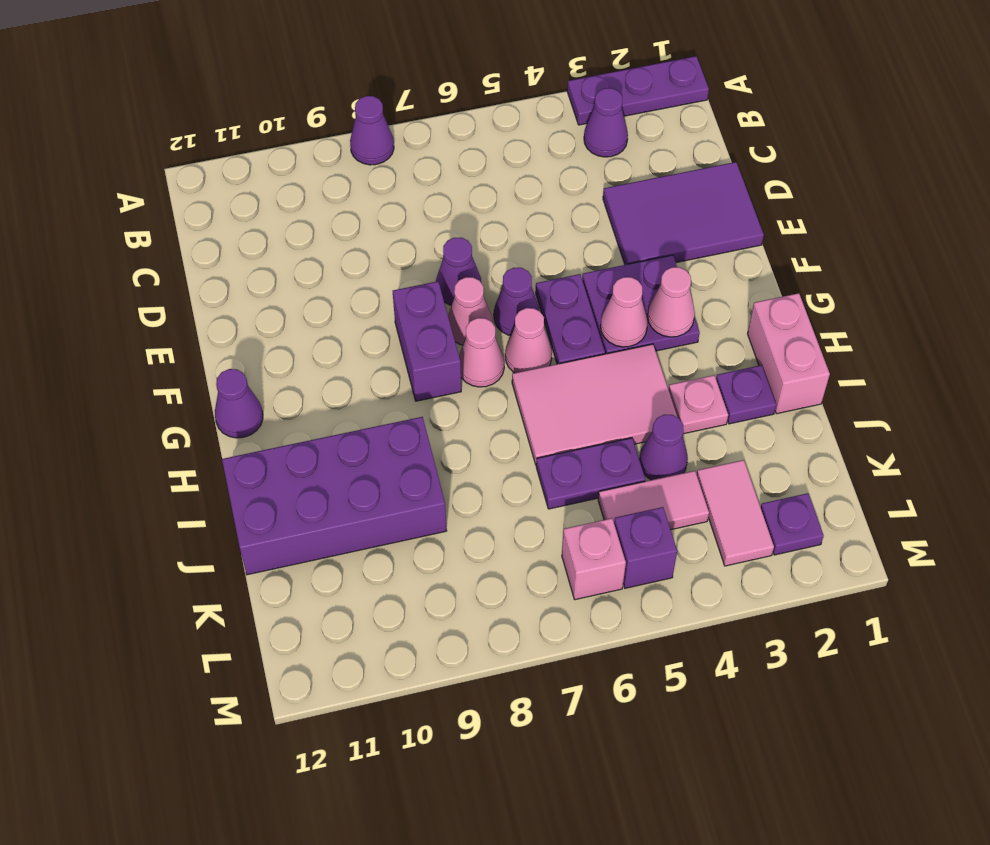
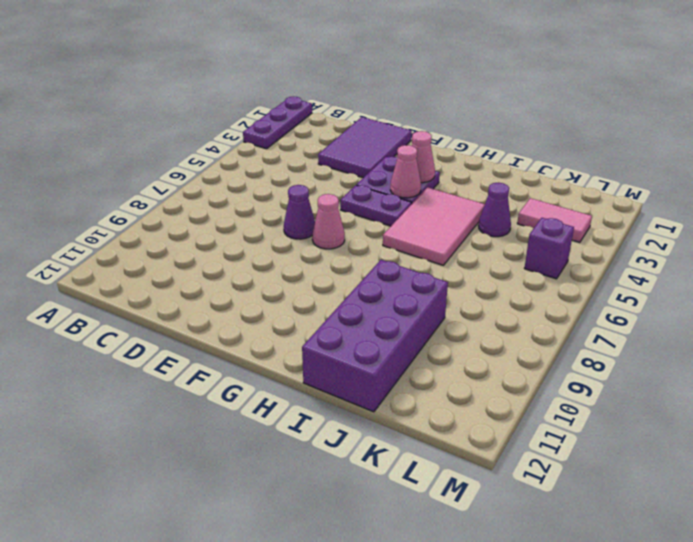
none -> purple cone A8 level 1
none -> purple cone B3 level 1
none -> purple cone F6 level 1

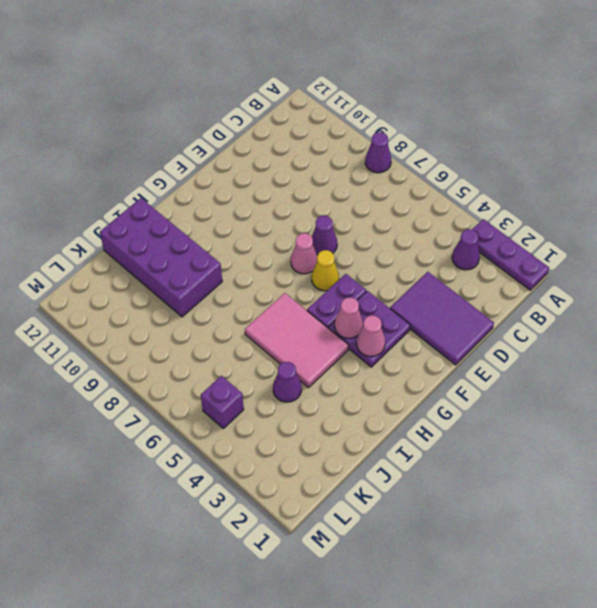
yellow cone F6 level 1 -> purple cone F6 level 1
none -> purple brick F8:G8 level 1
none -> pink cone G6 level 1
none -> pink cone G7 level 1

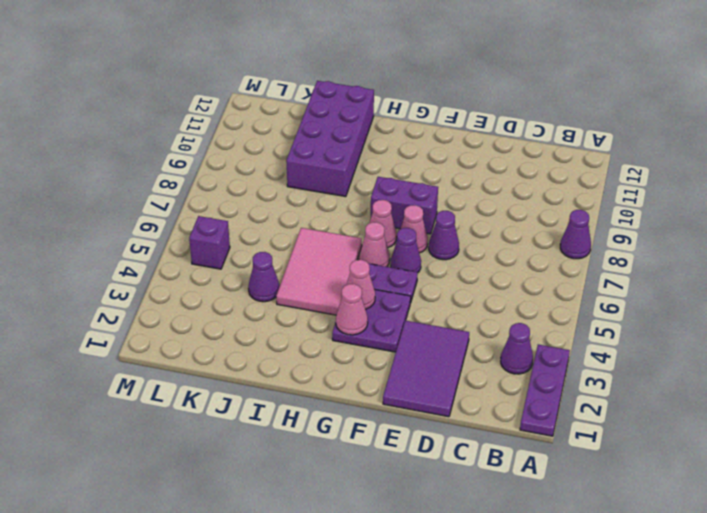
none -> purple cone G12 level 1
none -> pink brick H1:I1 level 1
none -> purple plate I2 level 1

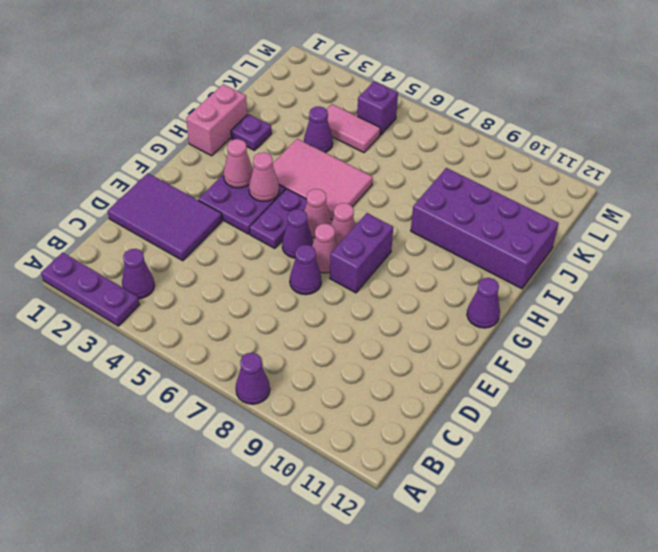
none -> pink plate I3 level 1
none -> purple plate J5:J6 level 1
none -> pink tile K3:L3 level 1

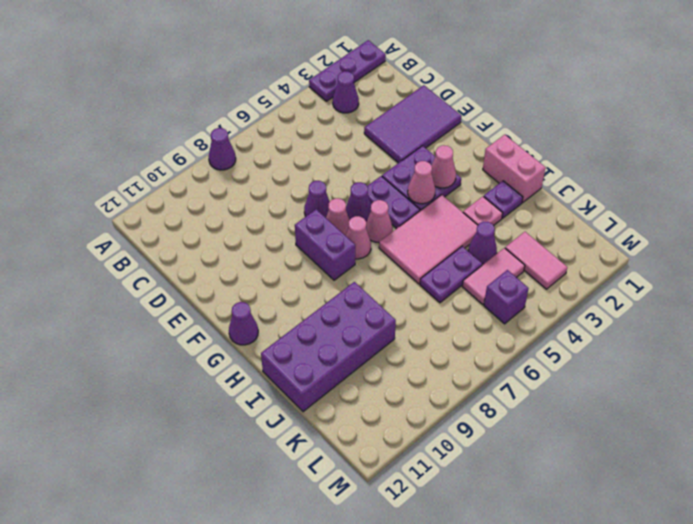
none -> purple plate L2 level 1
none -> pink brick L6 level 1

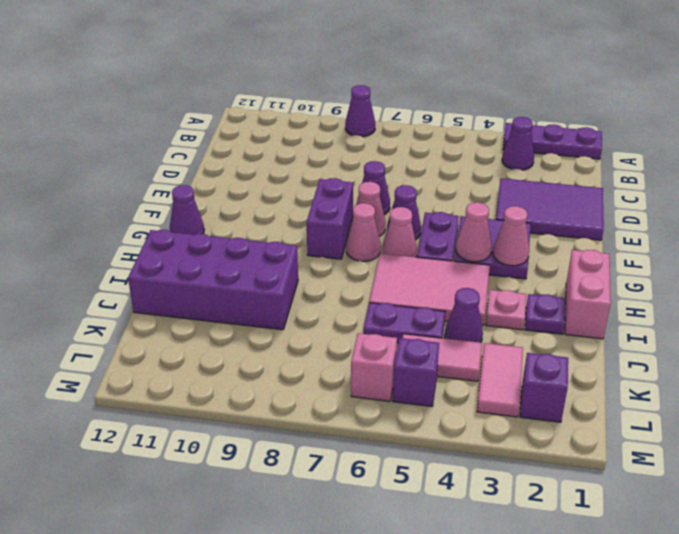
purple brick L2 level 1 -> purple plate L2 level 1

